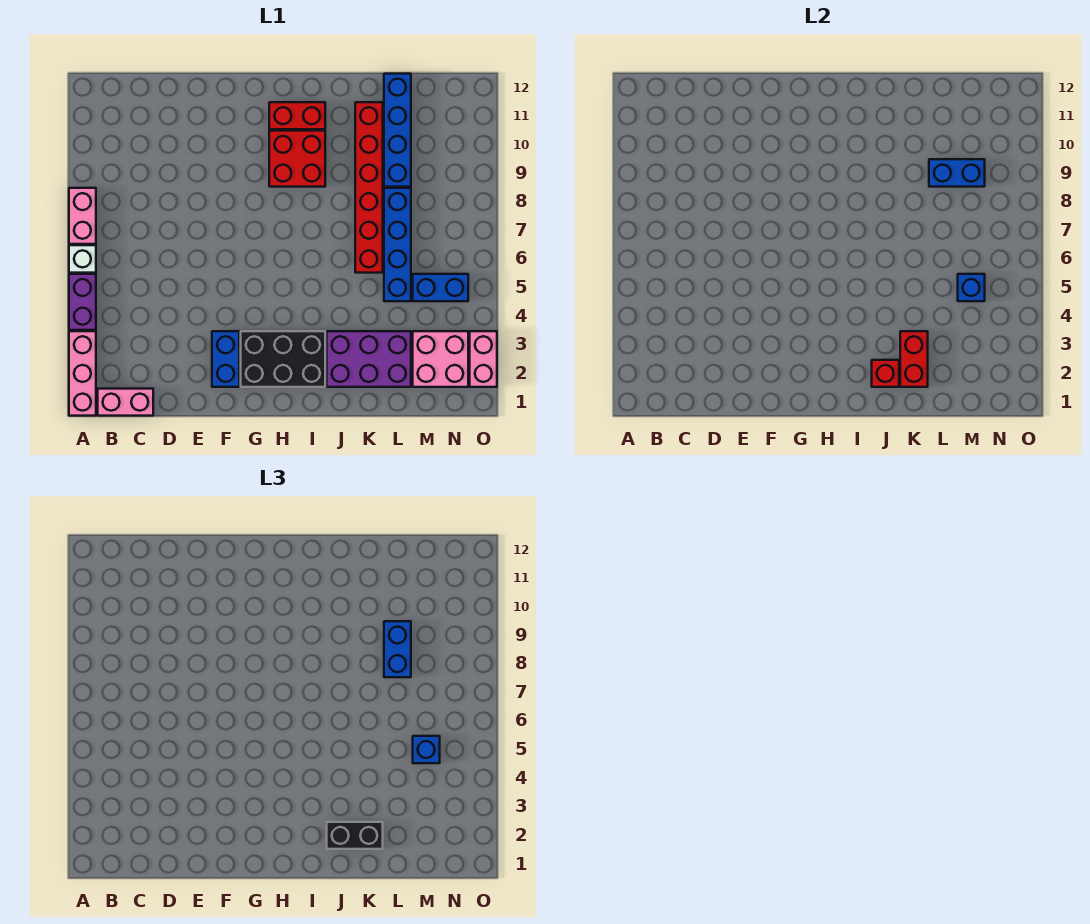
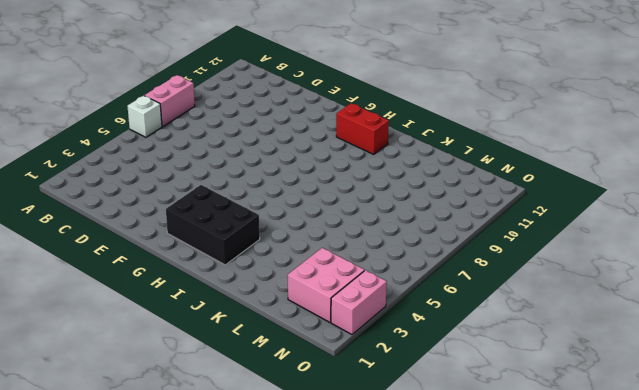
none -> pink brick A1:A3 level 1
none -> purple brick A4:A5 level 1
none -> pink brick B1:C1 level 1

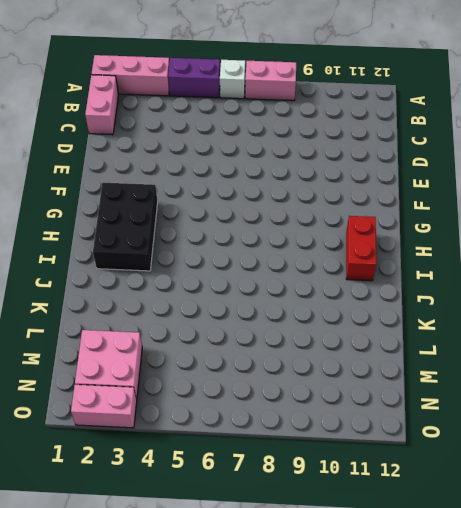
none -> blue brick F2:F3 level 1
none -> red brick H9:I10 level 1
none -> purple brick J2:L3 level 1

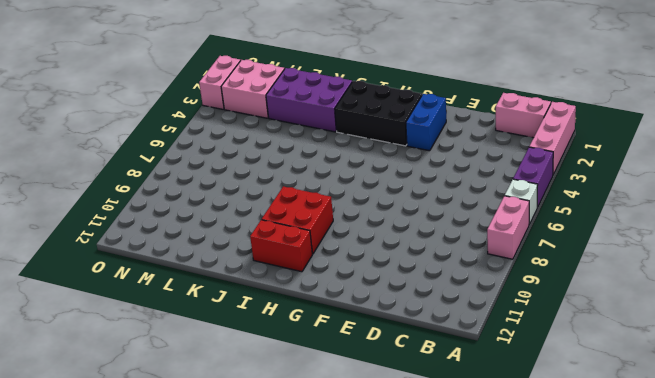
none -> red brick K6:K11 level 1
none -> blue brick L5:L8 level 1
none -> blue brick L9:L12 level 1

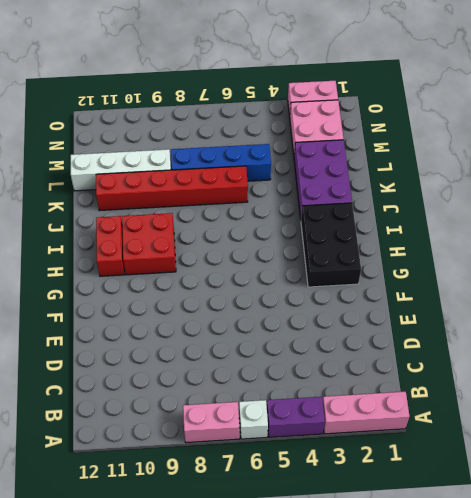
white brick L9:L12 level 1 -> blue brick L9:L12 level 1
none -> pink brick B1:C1 level 1
none -> blue brick F2:F3 level 1
none -> blue brick M5:N5 level 1

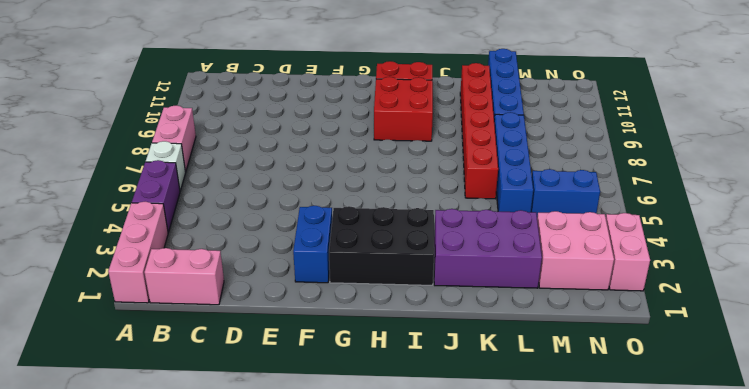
none -> red brick J2 level 2
none -> red brick K2:K3 level 2
none -> blue brick L9:M9 level 2

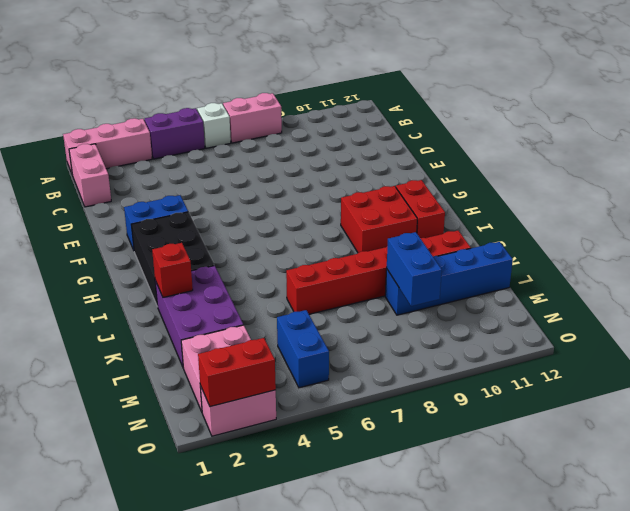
red brick O2:O3 level 2 -> red brick K2:K3 level 2
none -> blue brick L5:L8 level 1
none -> blue brick M5 level 2
none -> black brick J2:K2 level 3

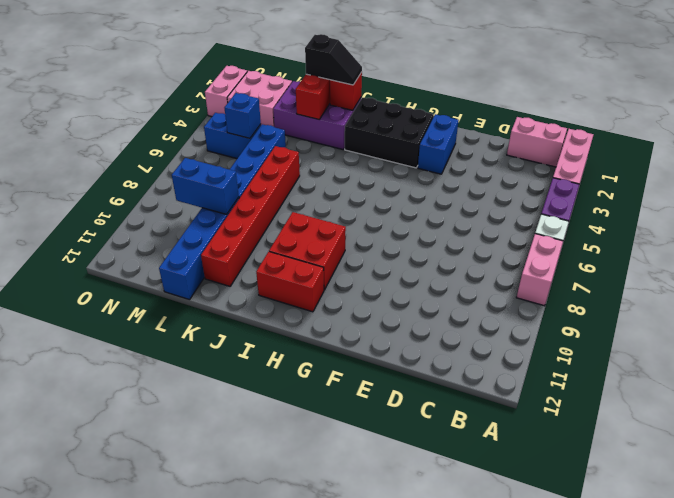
black slope J2:K2 level 3 top K -> black brick J2:K2 level 3
none -> blue brick L8:L9 level 3
none -> blue brick M5 level 3

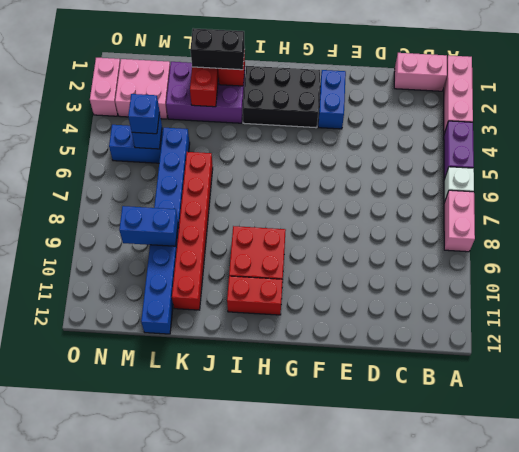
none -> blue brick L8:L9 level 3

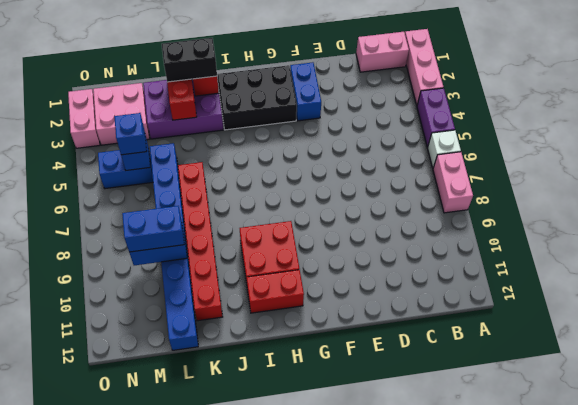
blue brick L9:M9 level 3 -> blue brick L8:L9 level 3

